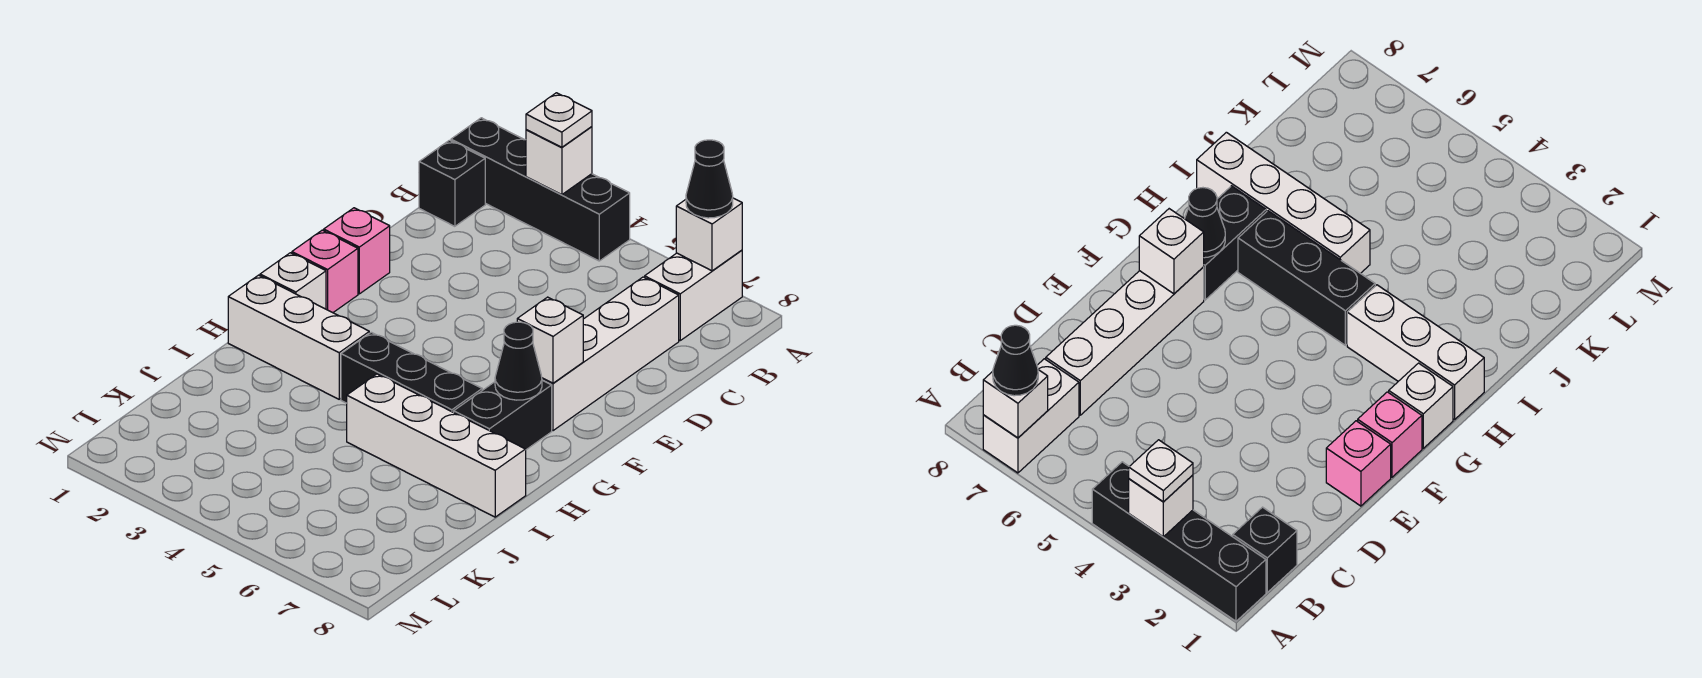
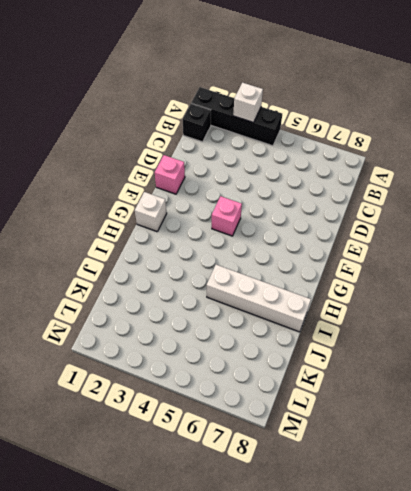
pink brick F4 level 1 -> pink brick F1 level 1
none -> white brick A7:B7 level 1
none -> white brick C7:F7 level 1
none -> black brick G7:H7 level 1

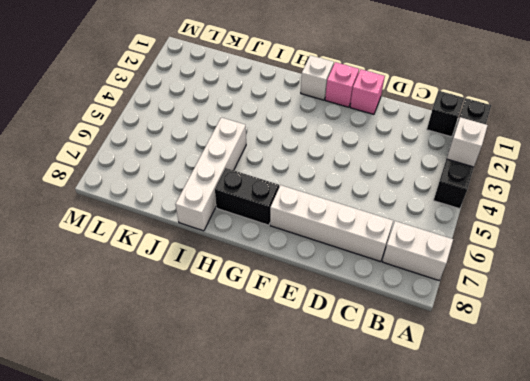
none -> white brick H1:H3 level 1
none -> black brick H4:H6 level 1
none -> white brick A7 level 2

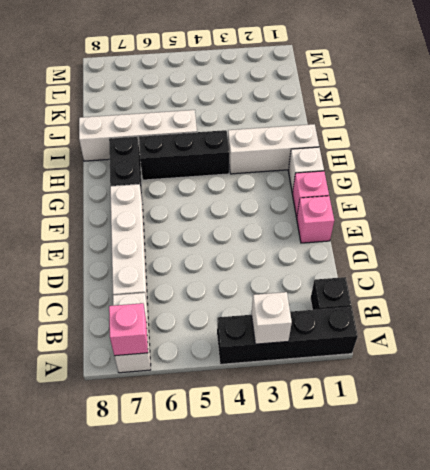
pink brick A7 level 2 -> white brick A7 level 2
none -> white brick F7 level 2
none -> black cone G7 level 2
none -> white plate A3 level 3

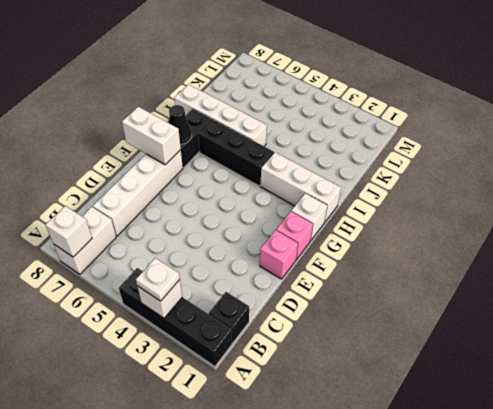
white brick F7:F8 level 2 -> white brick F7 level 2
none -> black cone A7 level 3

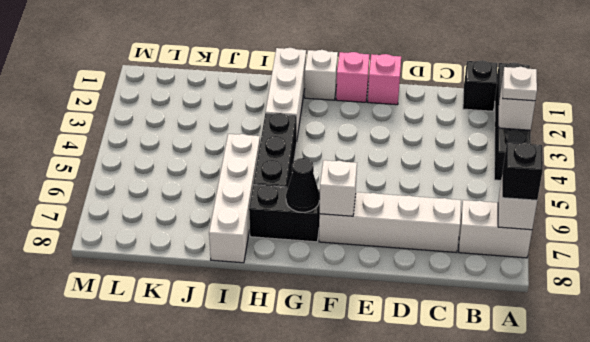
black brick A7 level 3 -> black cone A7 level 3

